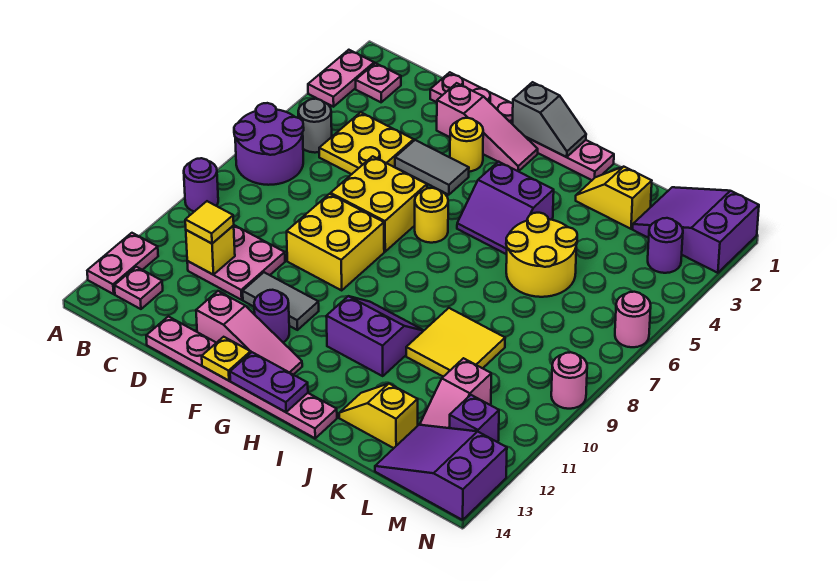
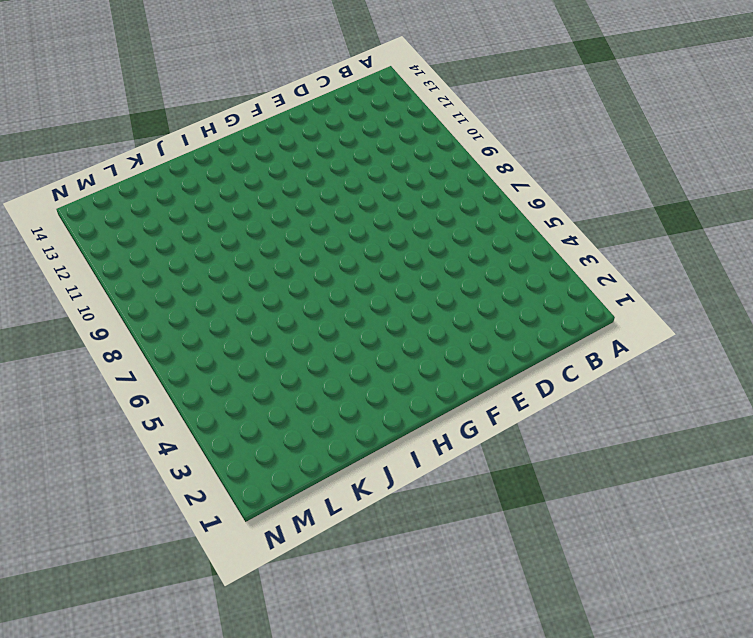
none -> pink plate A2:A3 level 1
none -> purple round brick A6:B7 level 1
none -> purple round brick A9 level 1
none -> pink plate A12:A13 level 1

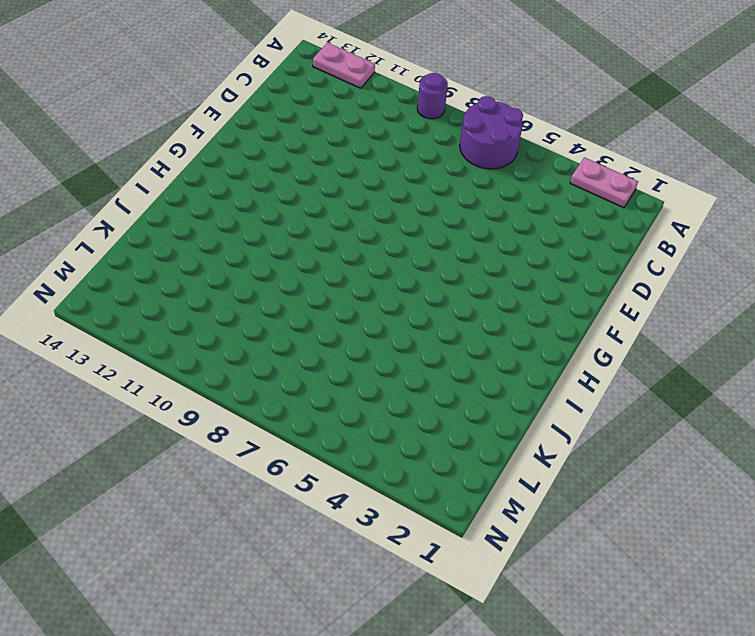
none -> pink plate B2 level 1
none -> grey round brick B5 level 1
none -> pink plate B13 level 1
none -> yellow plate C4:D5 level 1

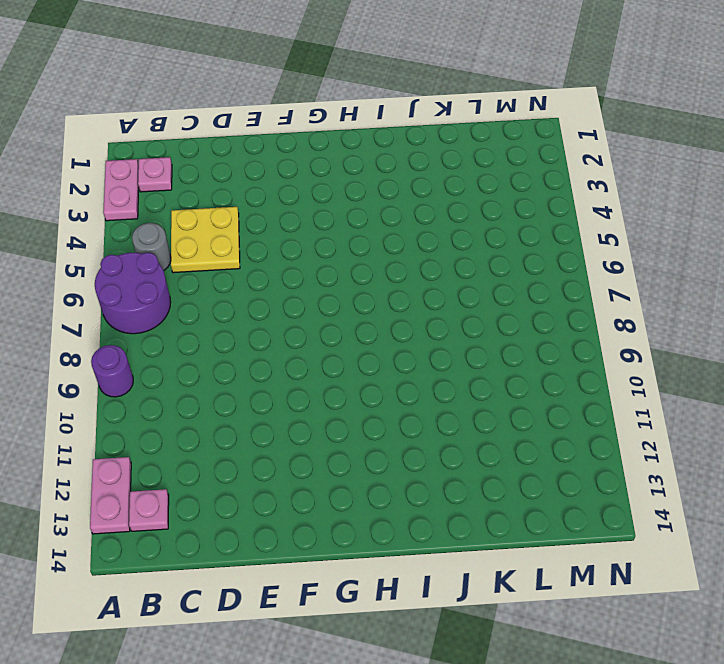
none -> pink plate C10:D11 level 1
none -> pink plate D1:I1 level 1
none -> pink plate D14:I14 level 1
none -> pink slope E2:G2 level 1 top E

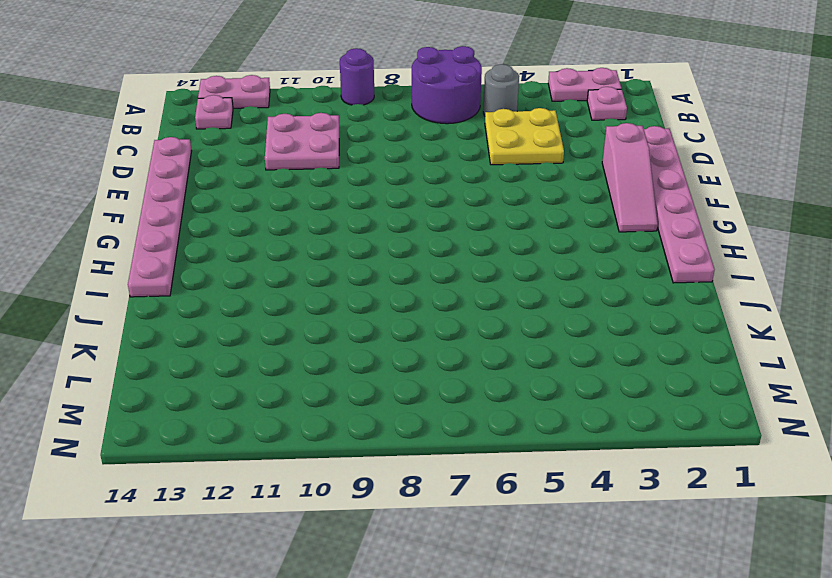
none -> grey tile E4:F4 level 1
none -> yellow brick E6:F7 level 1
none -> yellow brick E8:F9 level 1
none -> grey tile E11:F11 level 1

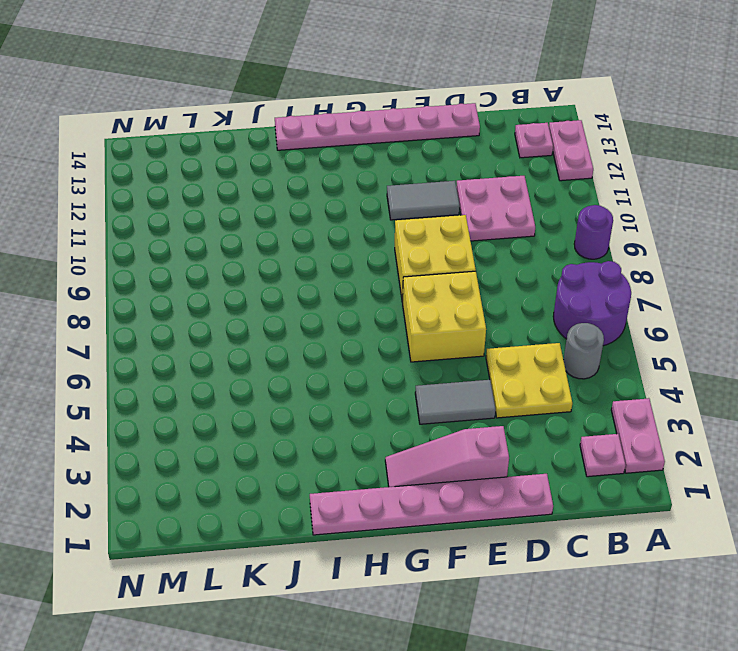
none -> pink slope E13:G13 level 1 top E
none -> yellow round brick F3 level 1
none -> purple round brick F12 level 1
none -> yellow round brick G6 level 1

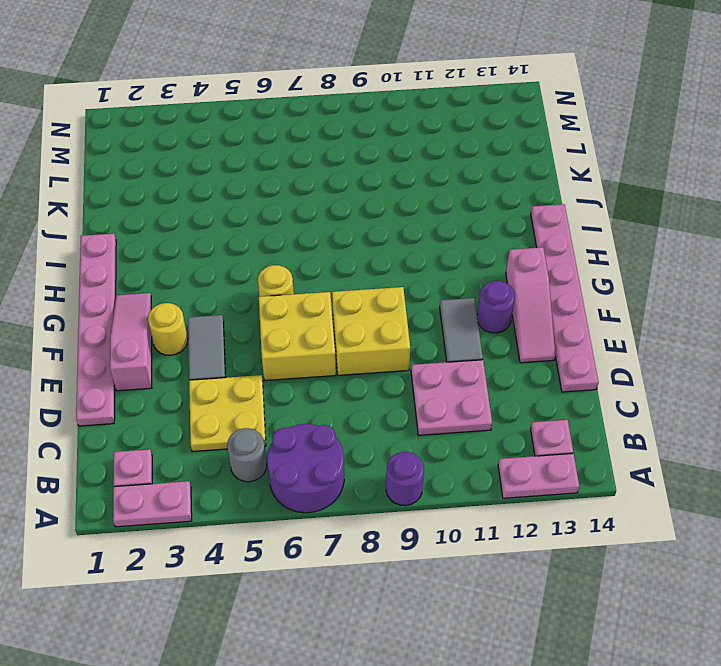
pink slope E13:G13 level 1 top G -> pink slope E13:G13 level 1 top E
none -> purple slope H4:I5 level 1 top 4
none -> purple slope H10:I11 level 1 top 11
none -> yellow slope J2:K2 level 1 top K
none -> yellow round brick J5:K6 level 1

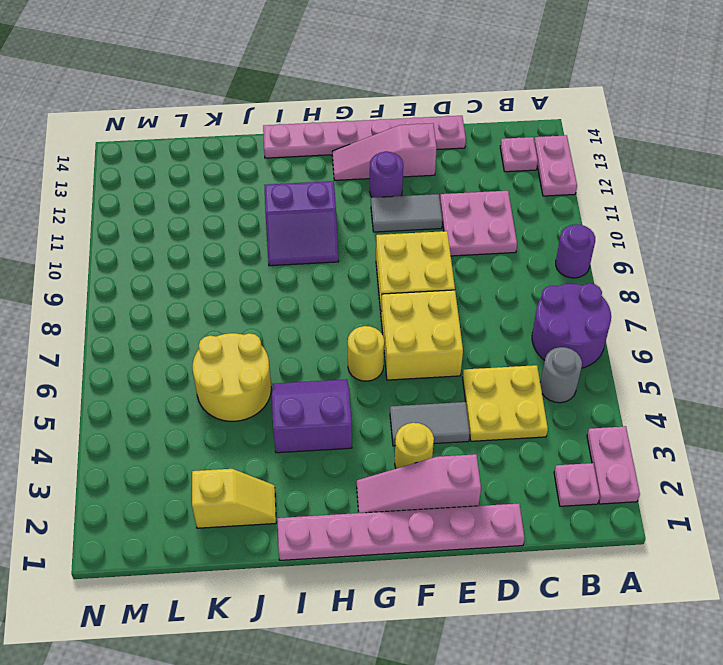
none -> yellow tile J9:K10 level 1
none -> yellow slope J13:K13 level 1 top K
none -> purple slope L1:N2 level 1 top N
none -> pink slope L11:L12 level 1 top 11

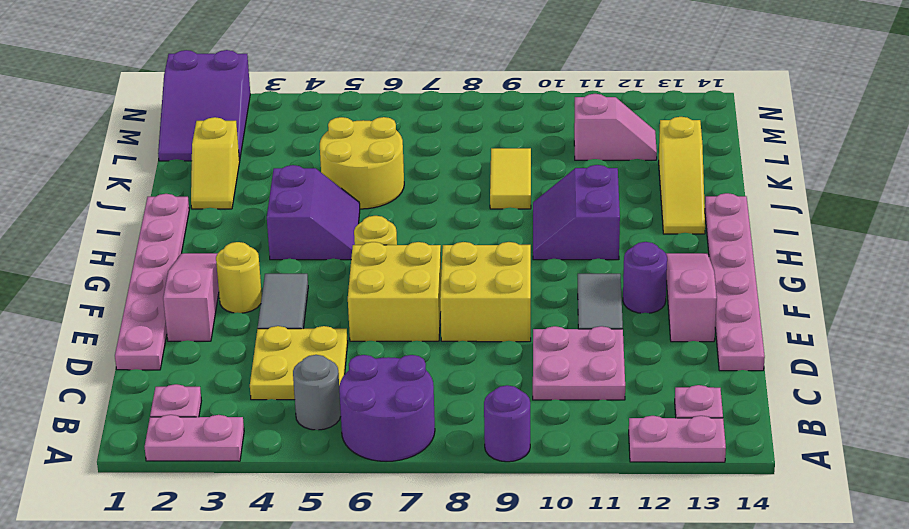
yellow slope I13:K13 level 1 top K -> yellow slope J13:K13 level 1 top K
yellow tile J9:K9 level 1 -> yellow tile J9:K10 level 1
none -> purple slope L13:N14 level 1 top N
none -> purple round brick M3 level 1
none -> purple brick M12 level 1
none -> pink round brick N6 level 1

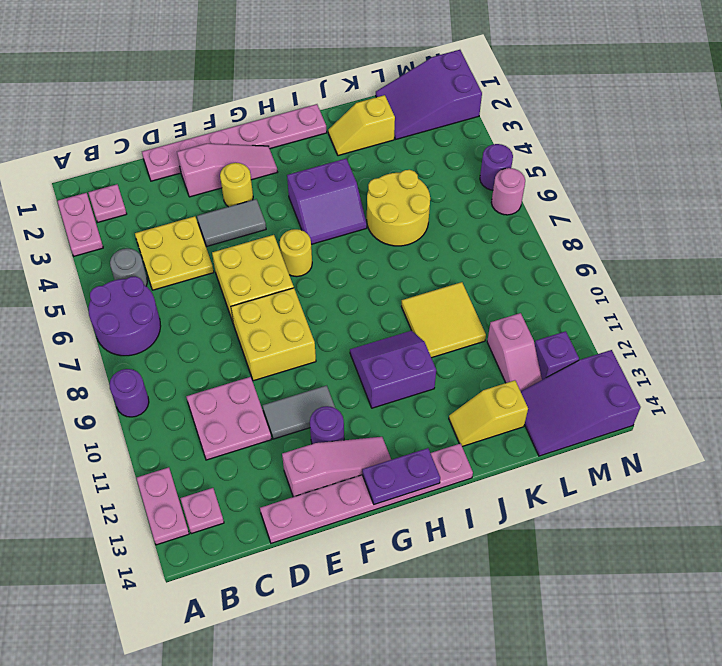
purple round brick N5 level 1 -> purple round brick M3 level 1
none -> pink round brick N9 level 1
none -> yellow brick C11 level 2
none -> yellow plate F14 level 2
none -> grey slope G1:H1 level 2 top G

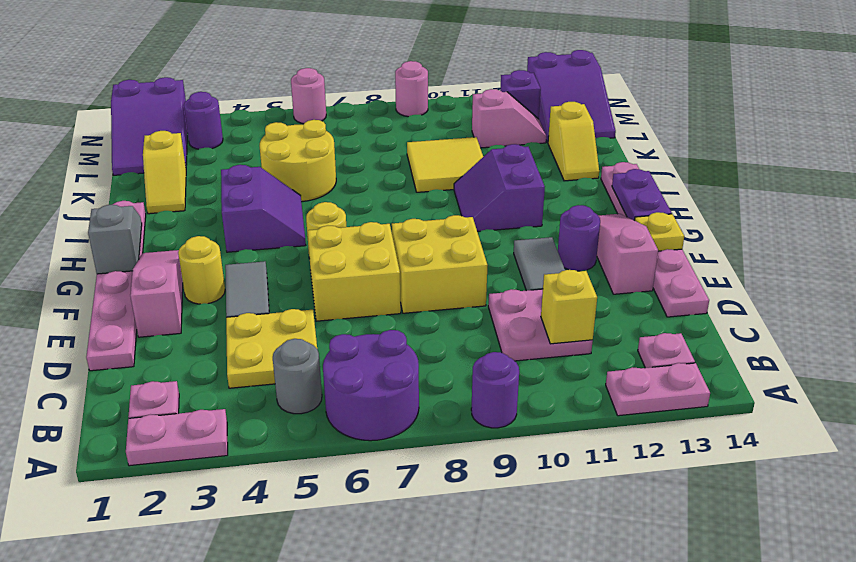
none -> yellow tile C11 level 3

